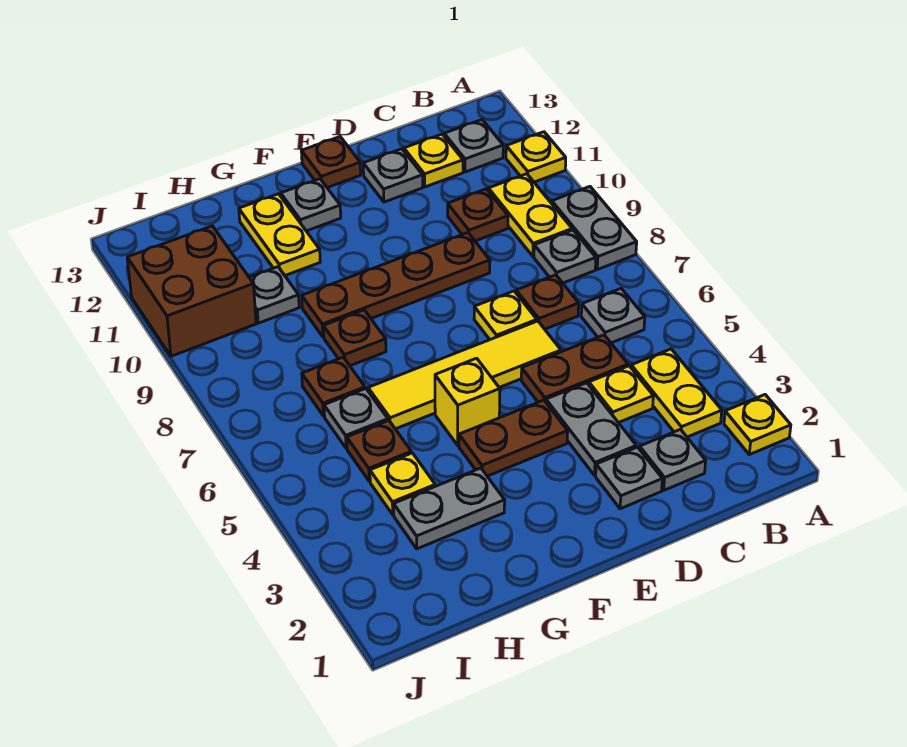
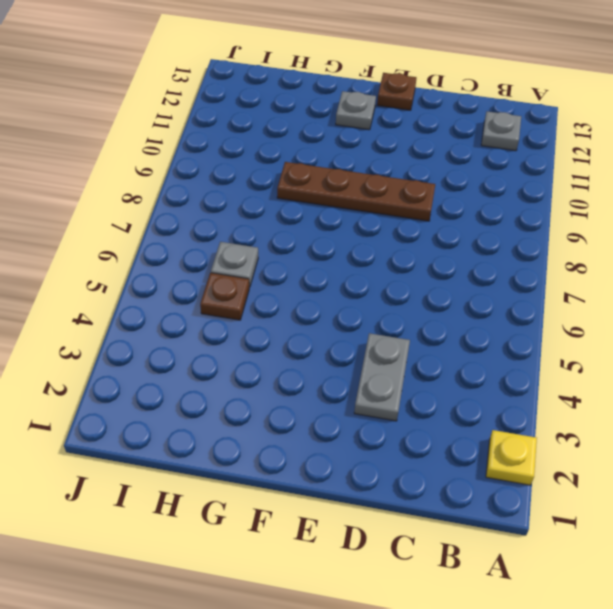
none -> grey plate A8:A9 level 1
none -> yellow plate A11 level 1
none -> yellow plate B3:B4 level 1
none -> grey plate B6 level 1

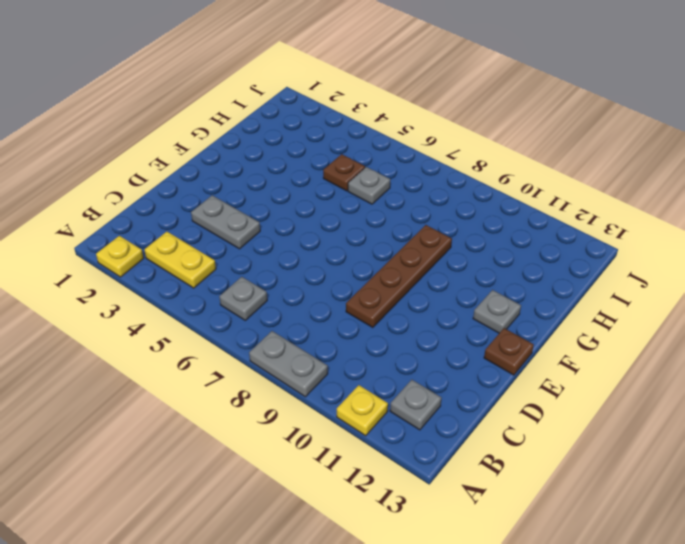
none -> grey plate B8 level 1
none -> yellow plate B9:B10 level 1
none -> grey plate C2 level 1
none -> yellow plate C4 level 1

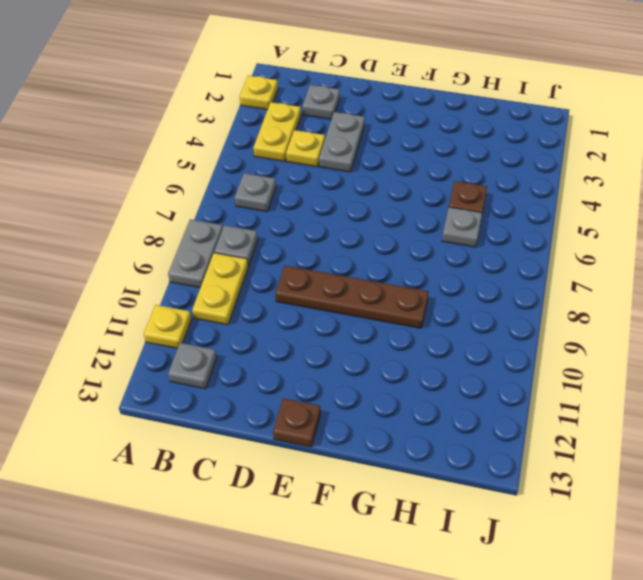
none -> brown plate C5:D5 level 1
none -> brown plate C7 level 1
none -> brown plate C10 level 1
none -> yellow plate C12 level 1

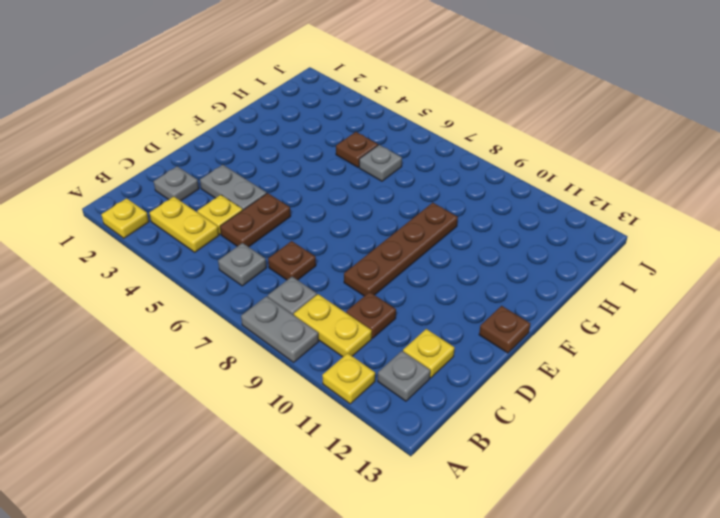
none -> grey plate D2 level 1
none -> yellow tile D6:G6 level 1
none -> yellow plate D7 level 1
none -> grey plate D12 level 1

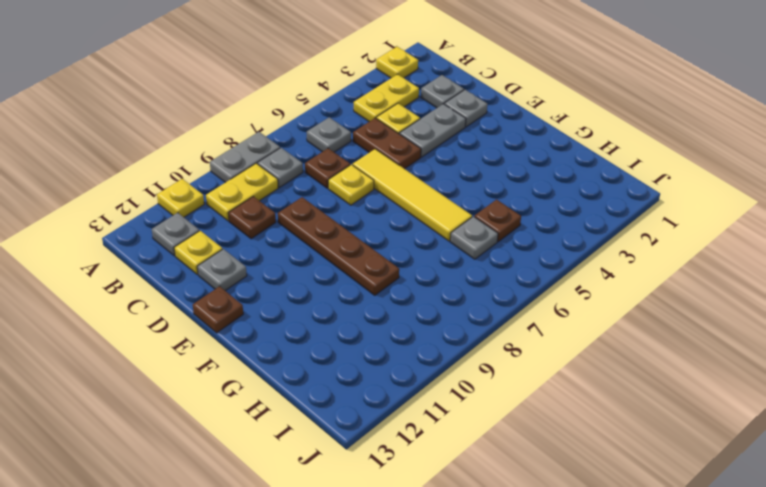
none -> brown plate E4:F4 level 1
none -> yellow brick F5 level 1
none -> grey plate F12 level 1
none -> grey plate G3:H3 level 1

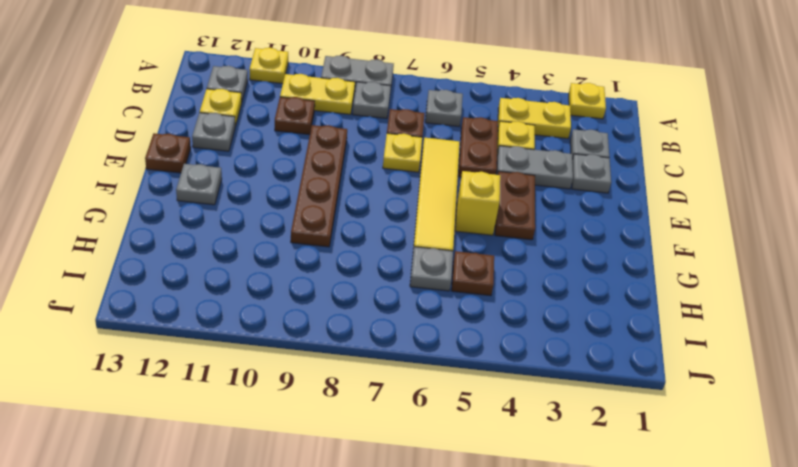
none -> grey plate G3:H3 level 1
none -> brown plate G8 level 1
none -> yellow plate G11:G12 level 1
none -> yellow plate H4 level 1

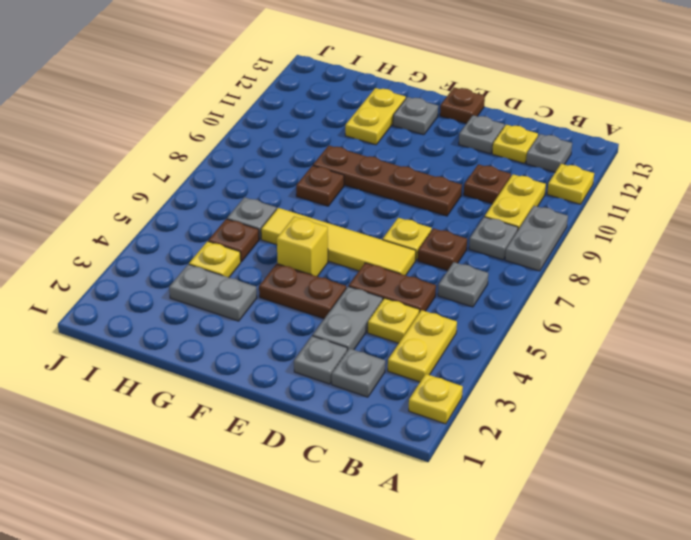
none -> brown plate H7 level 1
none -> grey plate H10 level 1
none -> brown brick I10:J11 level 1

